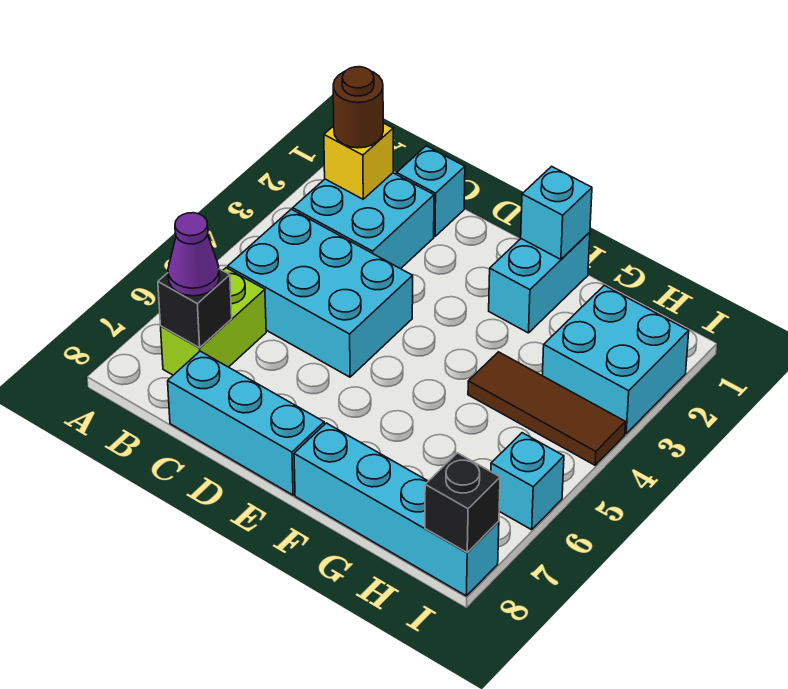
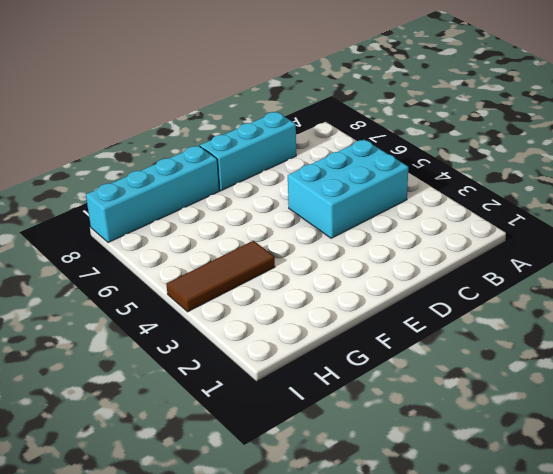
none -> cyan brick B2:C3 level 1
none -> lime brick B6:B7 level 1
none -> cyan brick C1 level 1

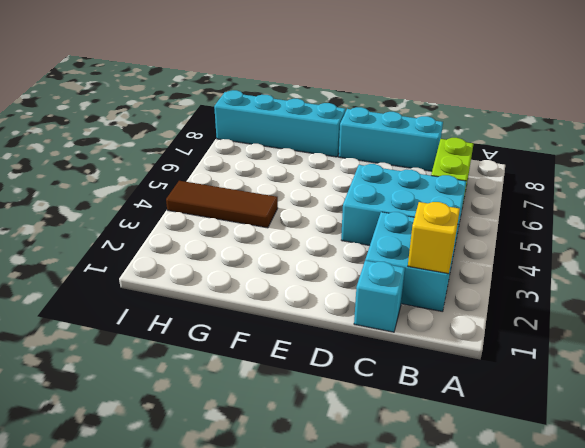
none -> cyan brick F1:F2 level 1
none -> cyan brick H2:I3 level 1
none -> cyan brick I6 level 1

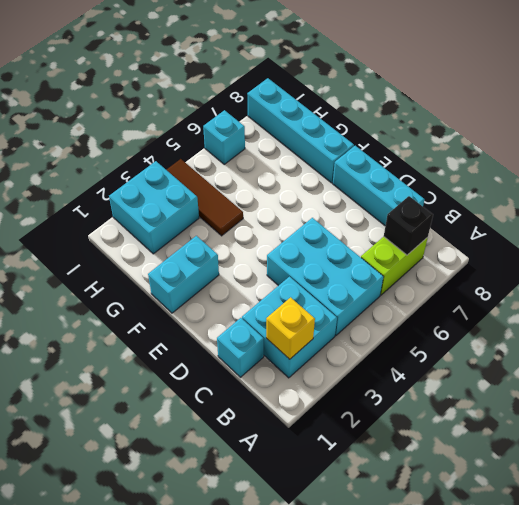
none -> cyan brick F1 level 2
none -> black brick I8 level 2
none -> brown round brick B2 level 3

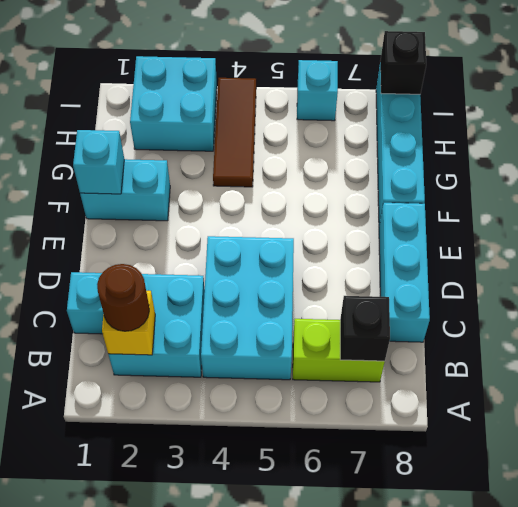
none -> purple cone B7 level 3

